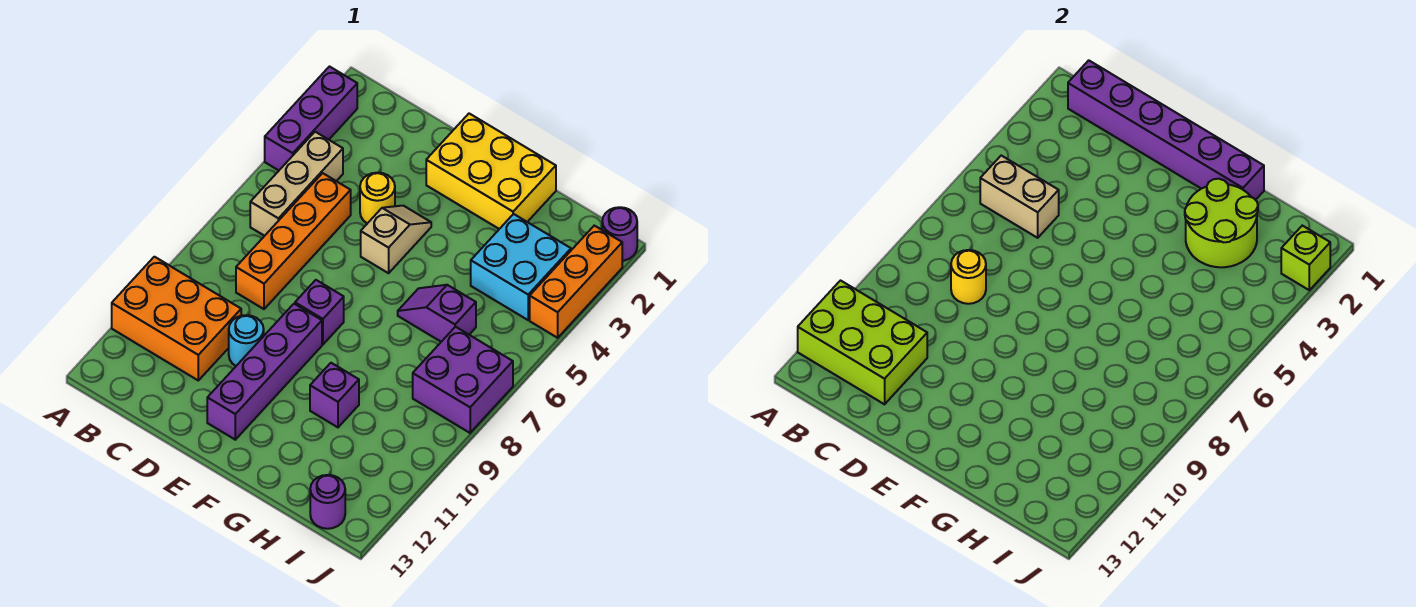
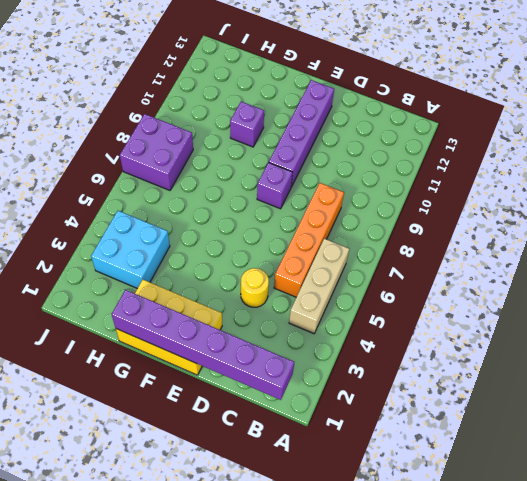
none -> purple brick A2:A4 level 1
none -> orange brick A10:C11 level 1
none -> cyan round brick D10 level 1

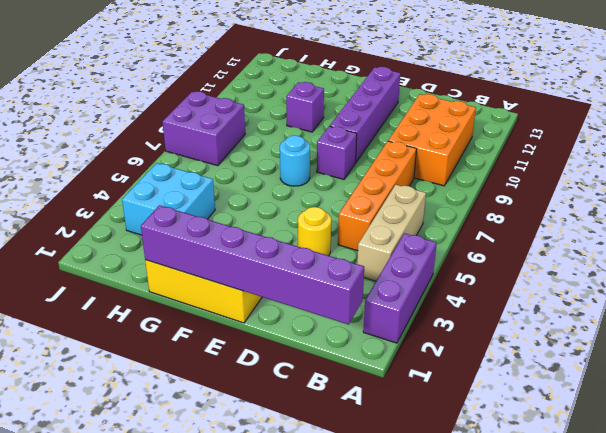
orange brick B9:C11 level 1 -> orange brick A10:C11 level 1
cyan round brick F7 level 1 -> cyan round brick D10 level 1
none -> tan slope E4:E5 level 1 top 5
none -> purple slope G6:H6 level 1 top H
none -> purple round brick I13 level 1

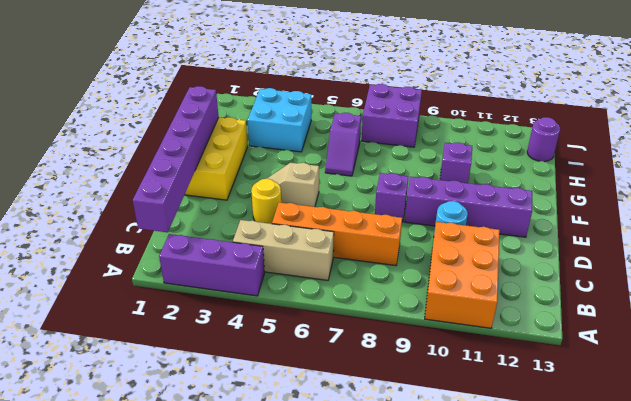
none -> purple round brick J1 level 1
none -> orange brick J2:J4 level 1
none -> lime brick A11:C12 level 2

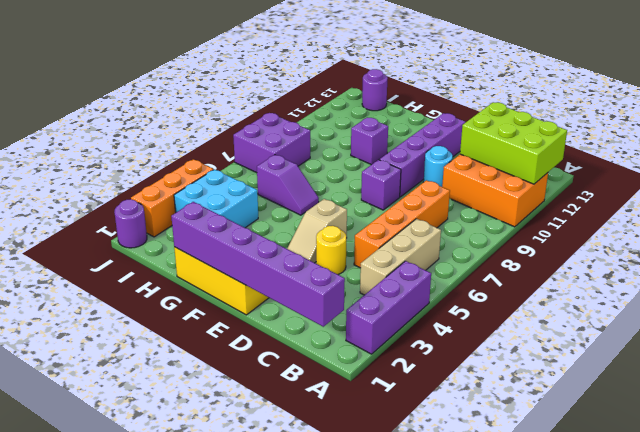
none -> tan brick B5:C5 level 2
none -> yellow round brick C8 level 2
none -> lime round brick G2:H3 level 2

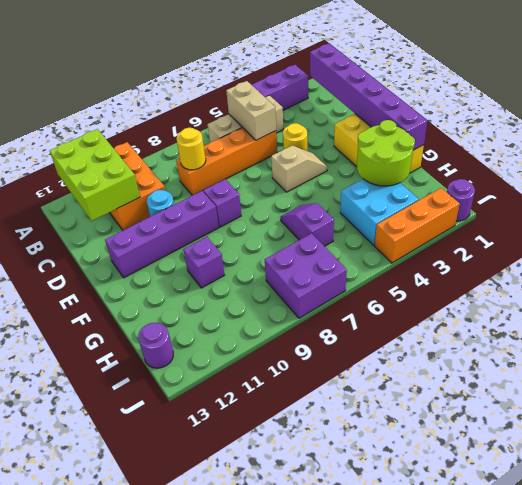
none -> lime brick J2 level 2

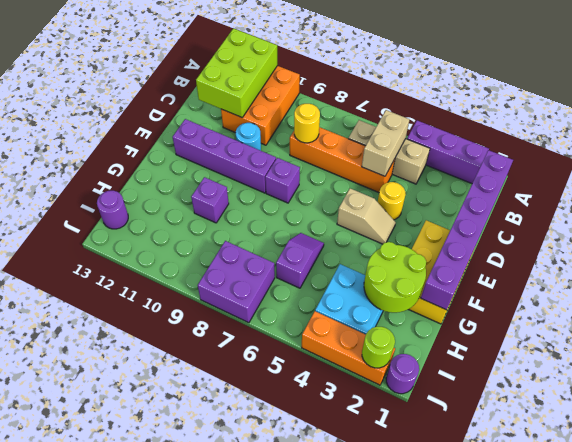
lime round brick J2 level 2 -> lime brick J2 level 2

